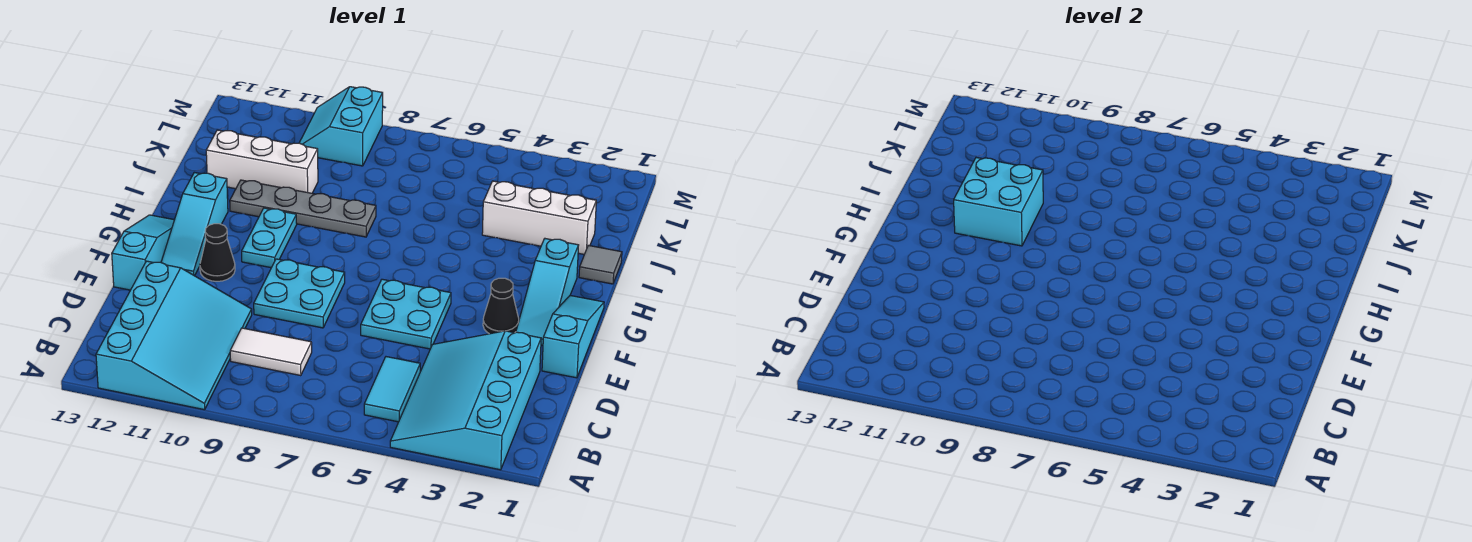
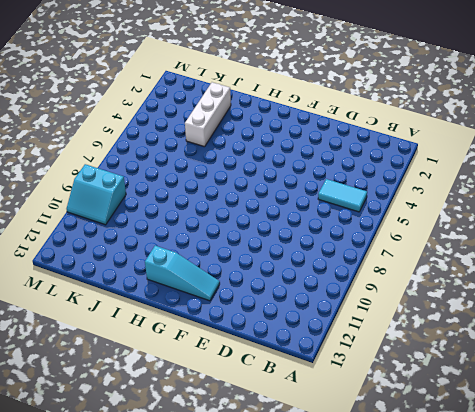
none -> cyan slope A2:D4 level 1 top 2
none -> cyan slope A10:D12 level 1 top 12
none -> white tile C8:C9 level 1

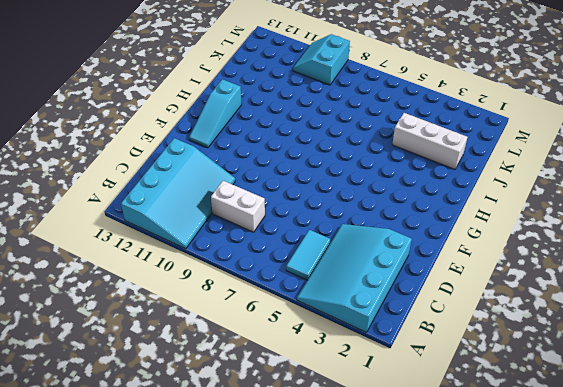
white brick C8:C9 level 1 -> white tile C8:C9 level 1
none -> cyan slope E1:G1 level 1 top E
none -> cyan plate E5:F6 level 1
none -> cyan plate E8:F9 level 1

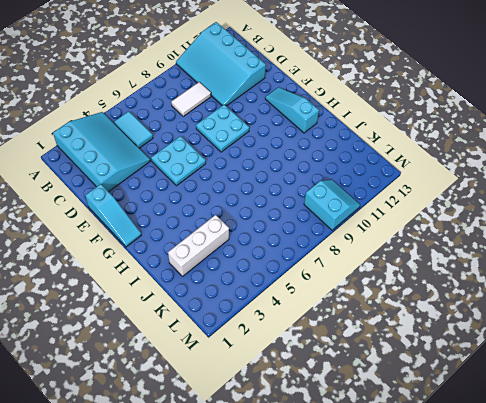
none -> cyan slope E13:G13 level 1 top E
none -> cyan slope F2:H2 level 1 top H
none -> black cone F3 level 1

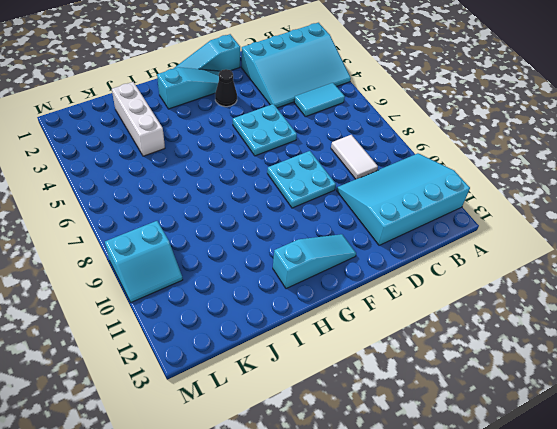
none -> cyan slope E13:G13 level 1 top E
none -> black cone F11 level 1
none -> cyan plate G10:H10 level 1

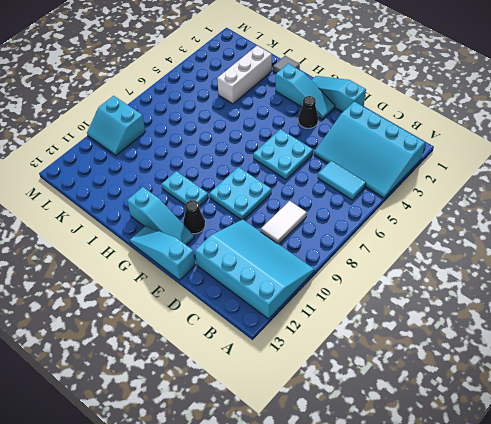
none -> grey plate I8:I11 level 1
none -> white brick J10:J12 level 1
none -> cyan brick H10:I11 level 2

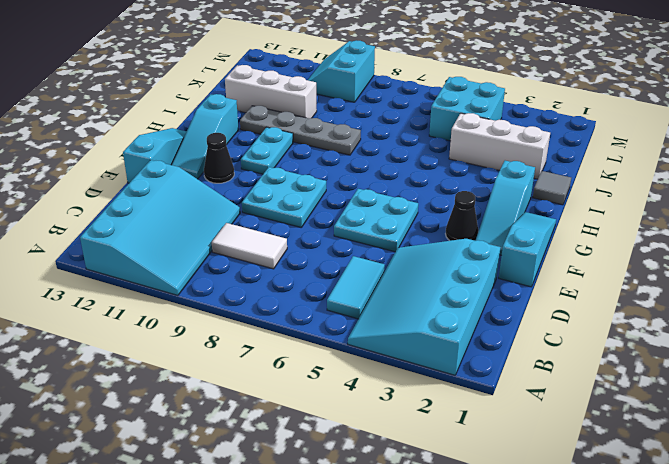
cyan brick K4:L5 level 1 -> cyan brick H10:I11 level 2

